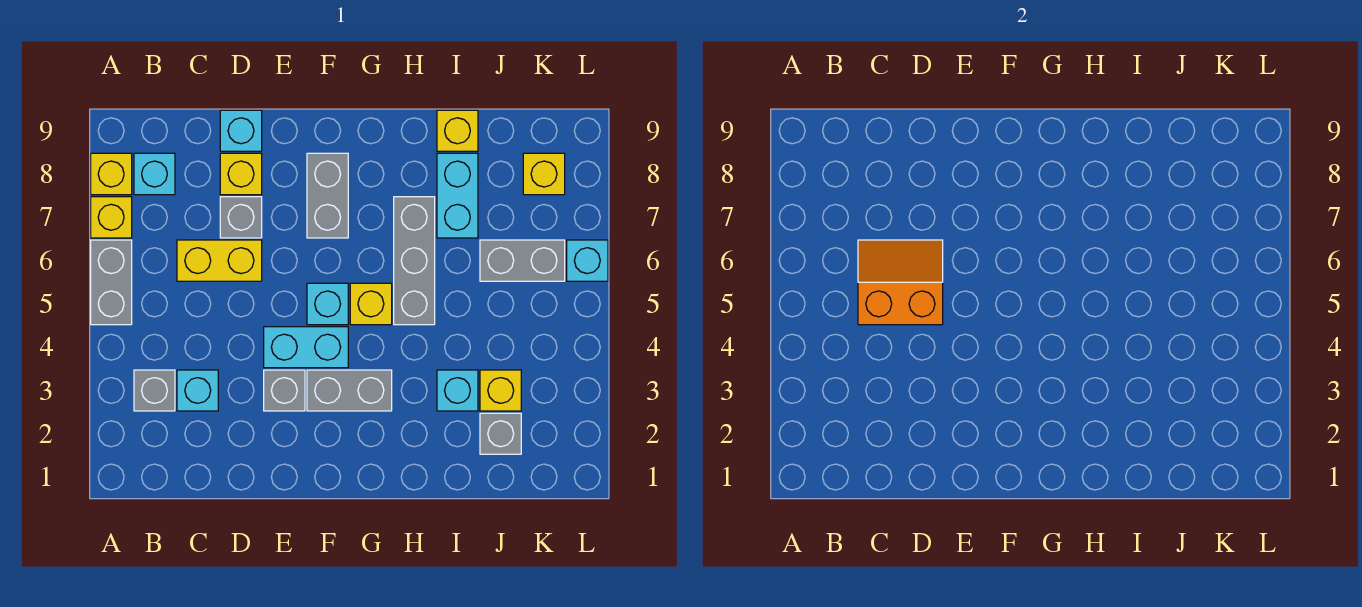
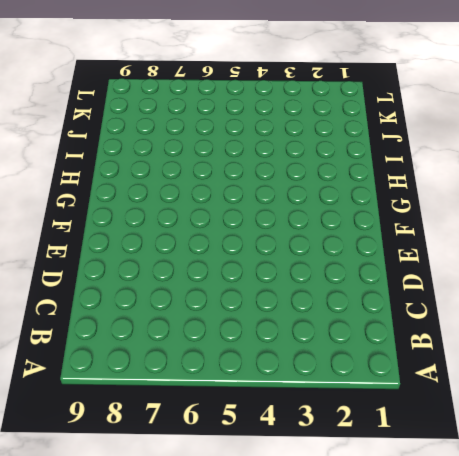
none -> grey brick A5:A6 level 1
none -> yellow brick A7 level 1
none -> yellow brick A8 level 1

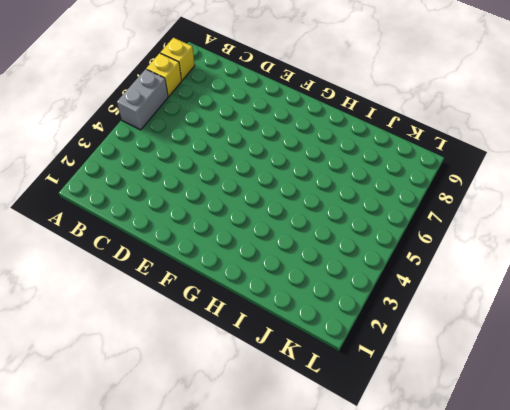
none -> grey brick B3 level 1
none -> cyan brick B8 level 1
none -> cyan brick C3 level 1

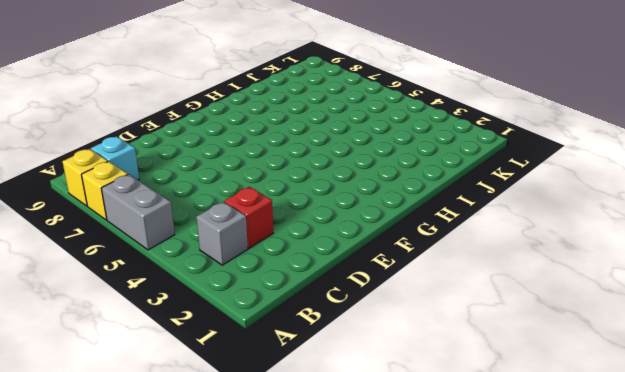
red brick C3 level 1 -> cyan brick C3 level 1
none -> yellow brick C6:D6 level 1
none -> grey brick D7 level 1
none -> yellow brick D8 level 1

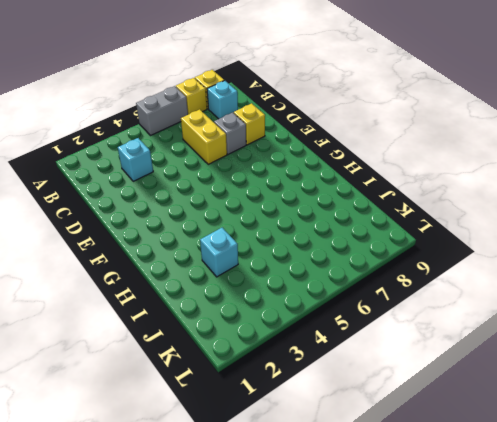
none -> grey brick B3 level 1
none -> cyan brick D9 level 1
none -> grey brick E3 level 1

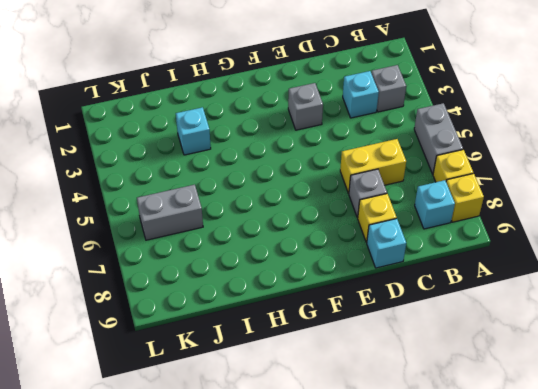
none -> cyan brick E4:F4 level 1
none -> grey brick F3:G3 level 1
none -> cyan brick F5 level 1

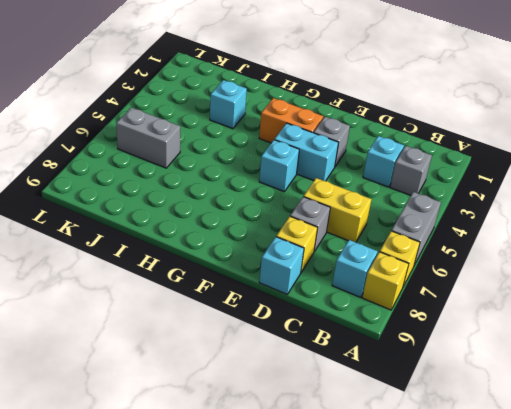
orange brick F3:G3 level 1 -> grey brick F3:G3 level 1
none -> grey brick F7:F8 level 1
none -> yellow brick G5 level 1
none -> grey brick H5:H7 level 1

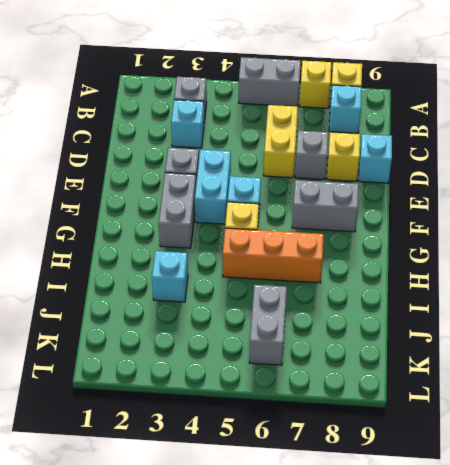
orange brick H5:H7 level 1 -> grey brick H5:H7 level 1
none -> cyan brick I7:I8 level 1
none -> yellow brick I9 level 1
none -> grey brick J2 level 1

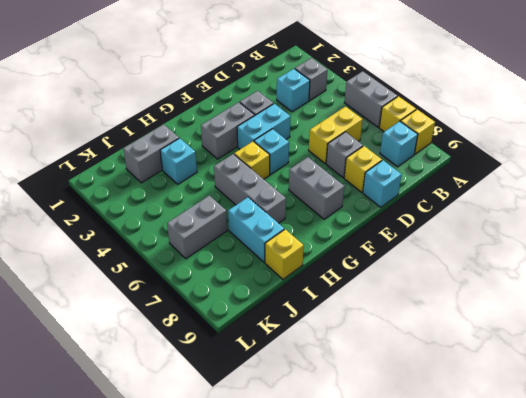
grey brick I2:J2 level 1 -> grey brick J2 level 1
none -> yellow brick J3 level 1
none -> yellow brick K8 level 1
none -> cyan brick L6 level 1

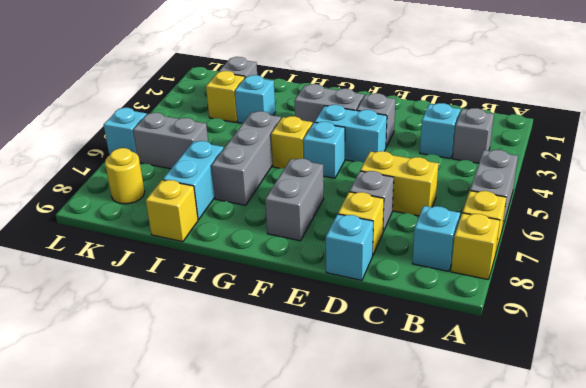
yellow round brick K8 level 1 -> yellow brick K8 level 1
none -> orange slope C5:D6 level 2 top 5

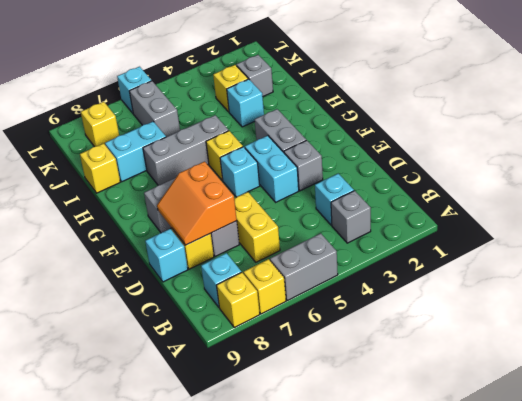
orange slope D7:E8 level 2 top 7 -> orange slope C5:D6 level 2 top 5

